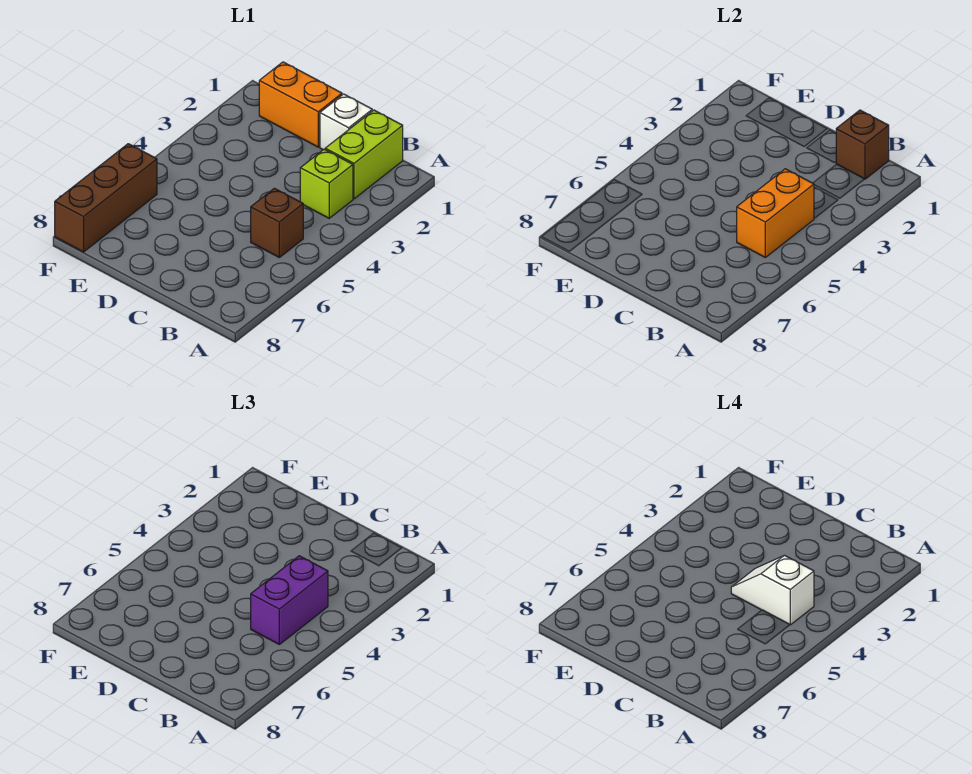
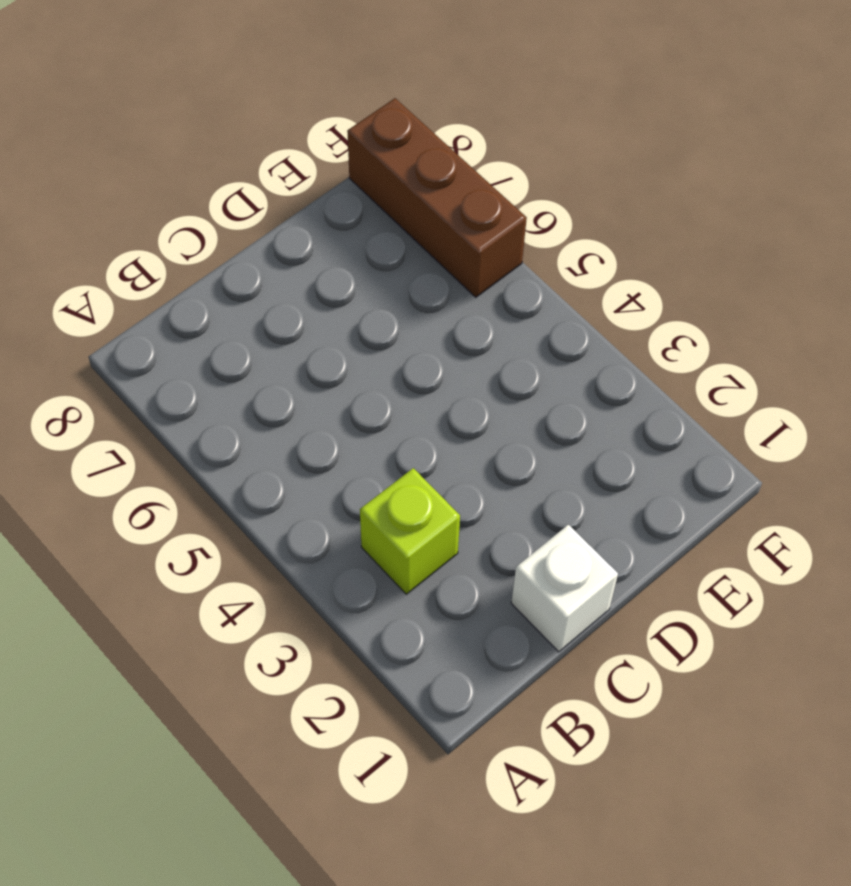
none -> lime brick B1:B2 level 1
none -> brown brick B5 level 1

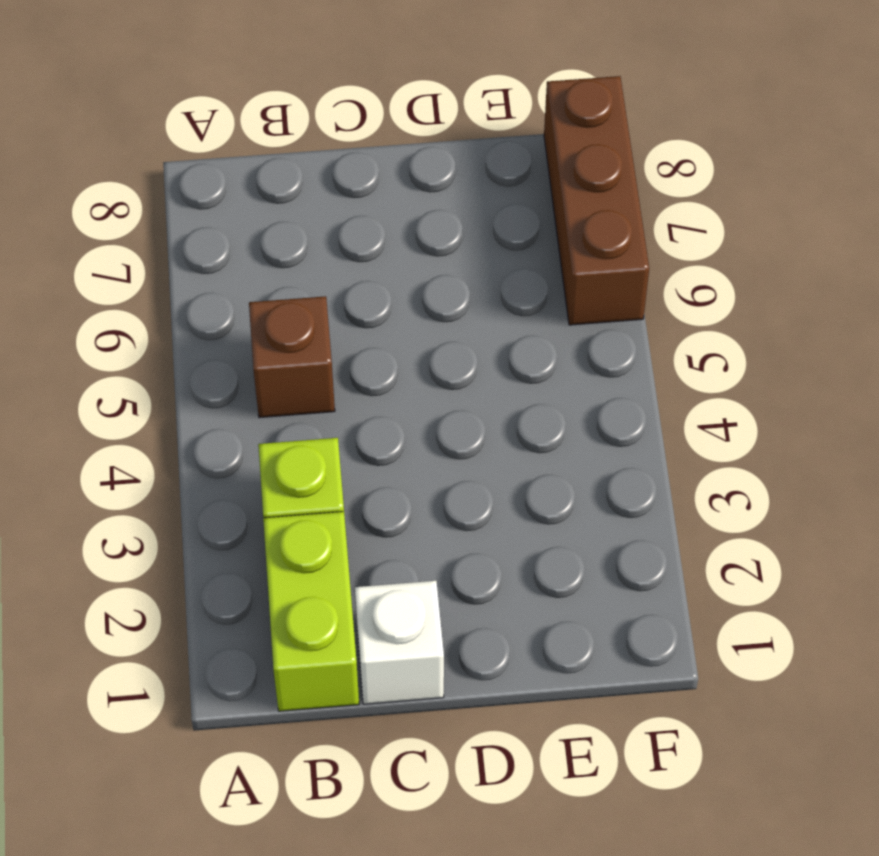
none -> orange brick D1:E1 level 1
none -> brown brick B1 level 2

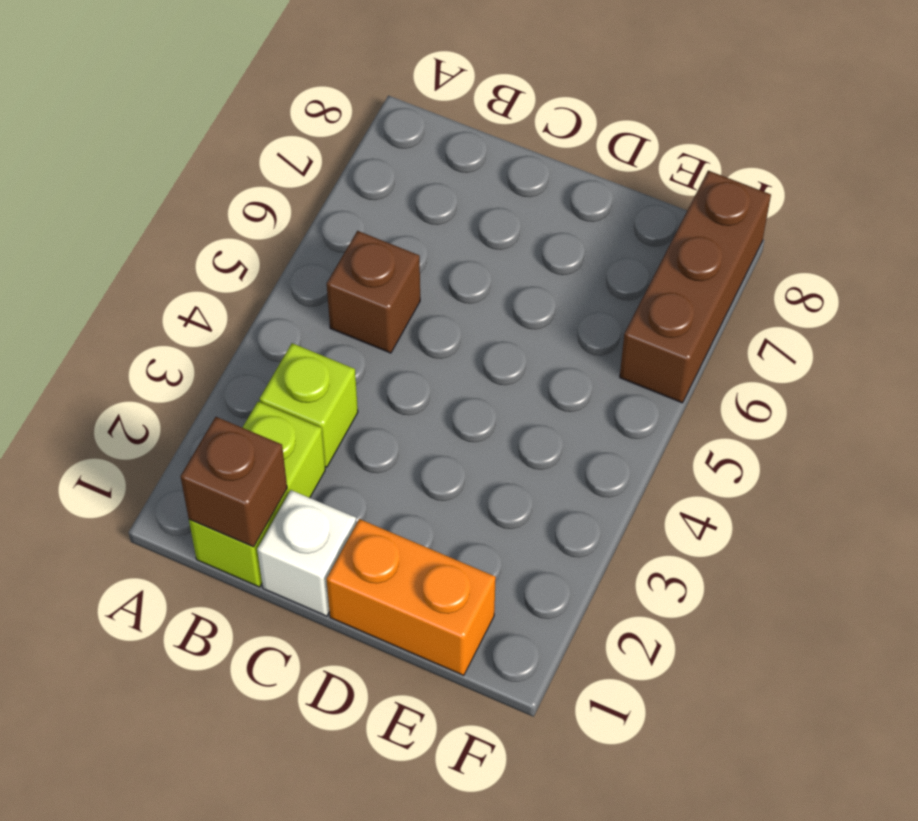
none -> orange brick B4:B5 level 2
none -> purple brick B4:B5 level 3

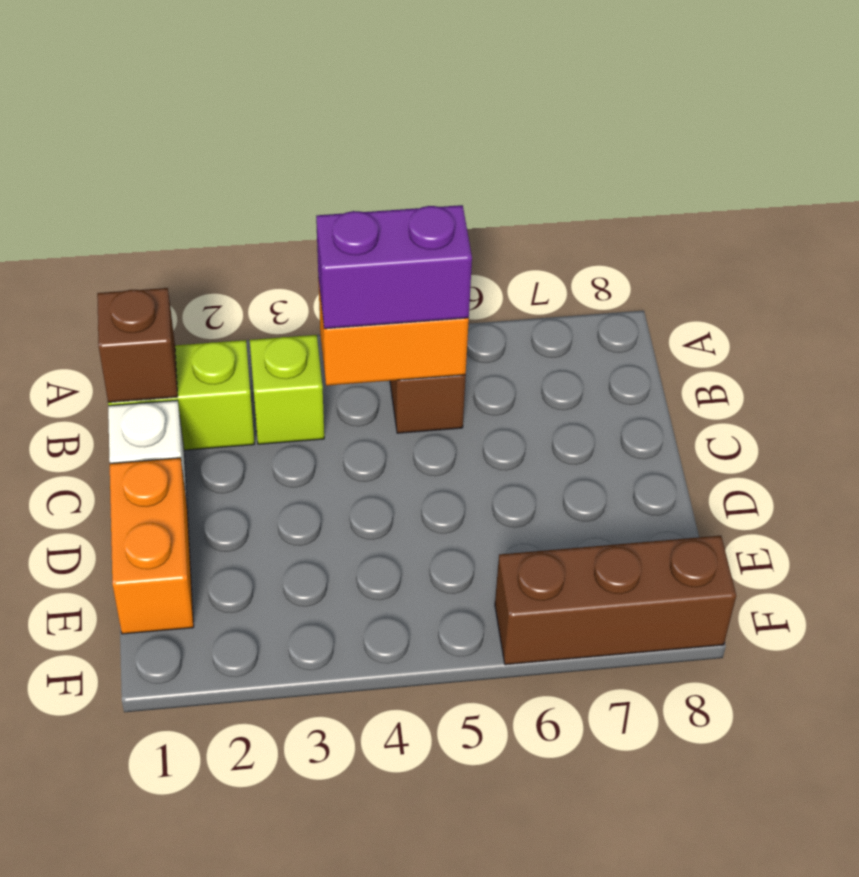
none -> white slope B4:C4 level 4 top B

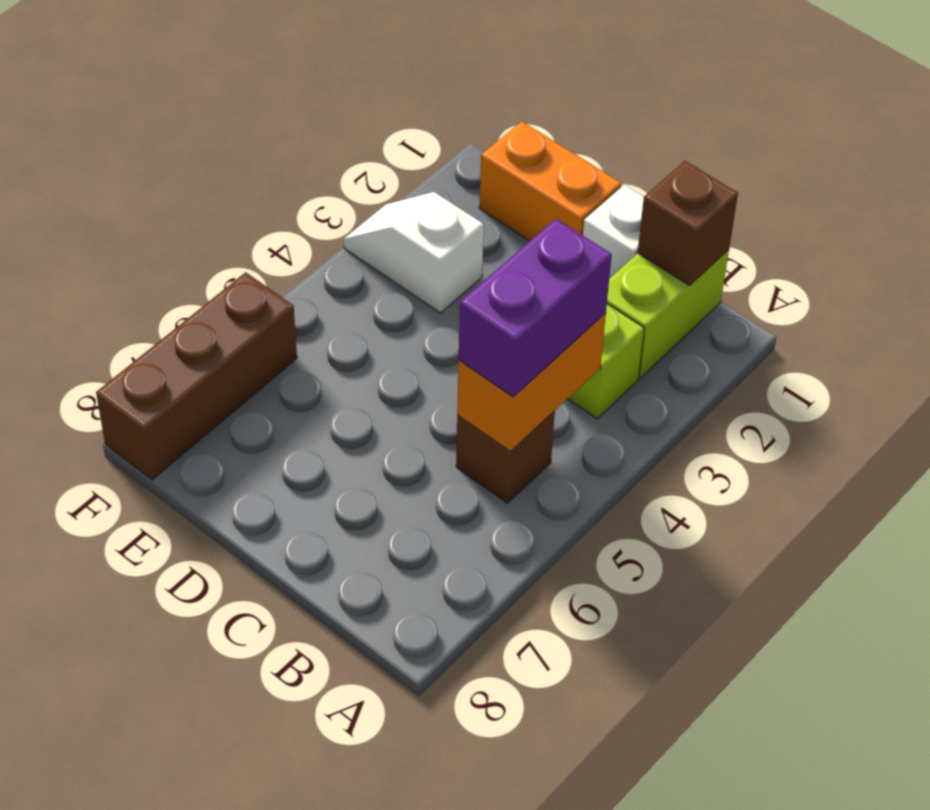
white slope E3:F3 level 1 top E -> white slope B4:C4 level 4 top B

